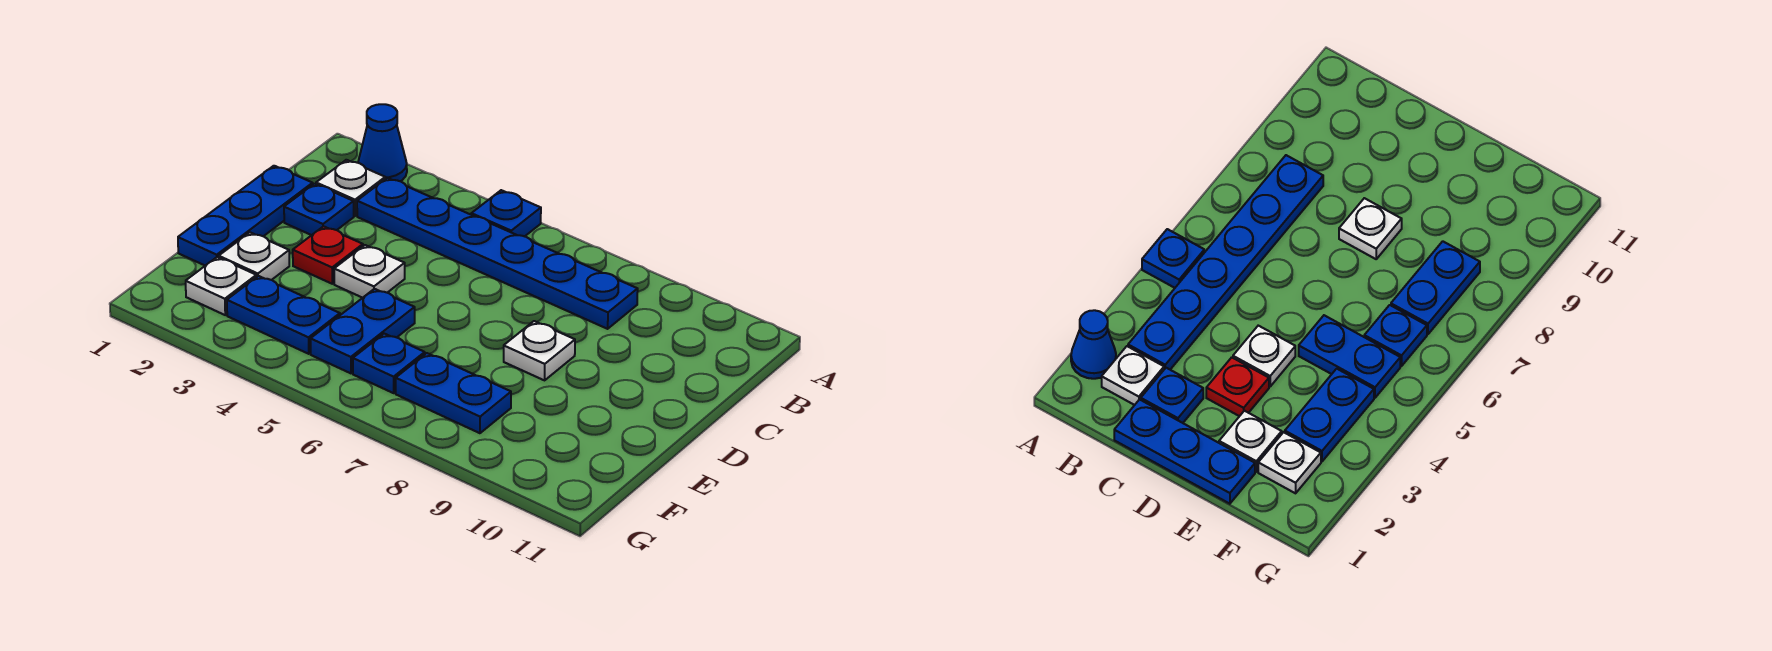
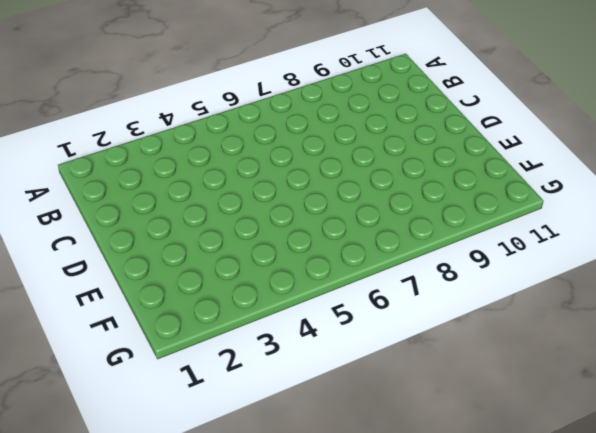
none -> blue cone A2 level 1
none -> blue plate A5 level 1
none -> white plate B2 level 1

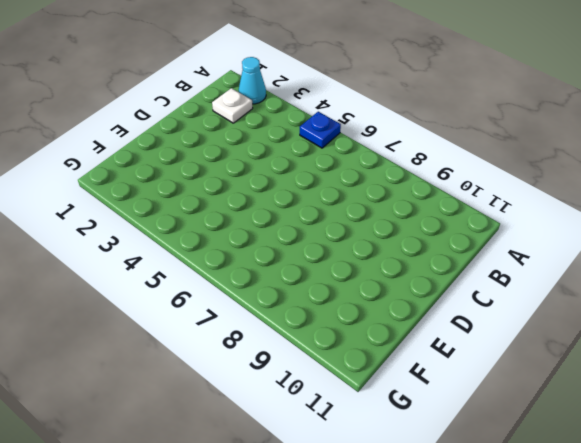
cyan cone A2 level 1 -> blue cone A2 level 1
none -> blue plate B3:B8 level 1
none -> blue plate C1:E1 level 1
none -> blue plate C2 level 1

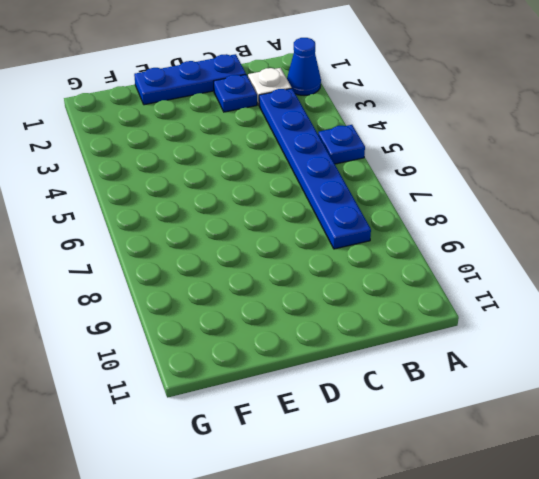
none -> red plate D3 level 1
none -> white plate D4 level 1
none -> white plate D8 level 1

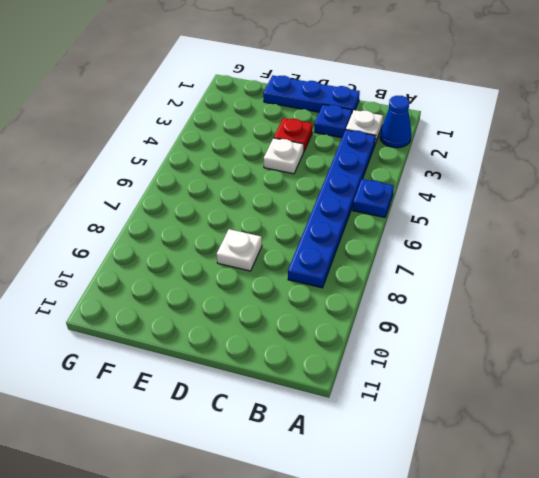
none -> white plate E2 level 1
none -> blue plate E5:F5 level 1
none -> white plate F2 level 1

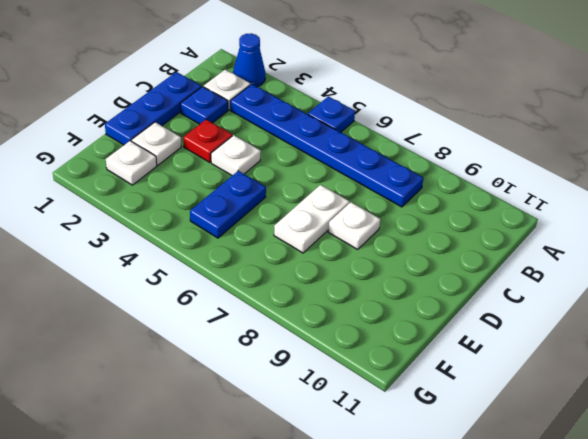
white plate D7:E7 level 1 -> none
none -> blue plate F3:F4 level 1
none -> blue plate F6 level 1
none -> blue plate F7:F8 level 1

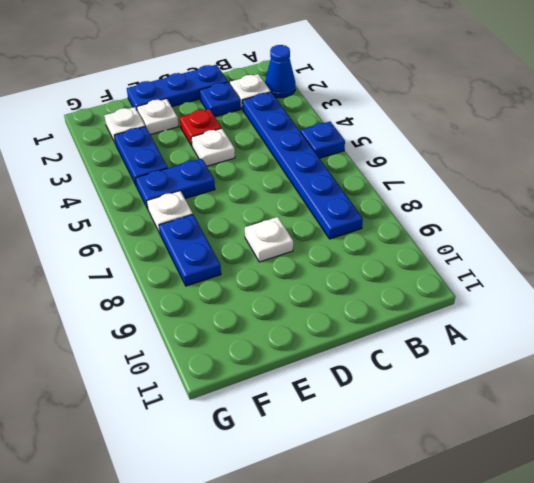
white plate F6 level 1 -> blue plate F6 level 1

